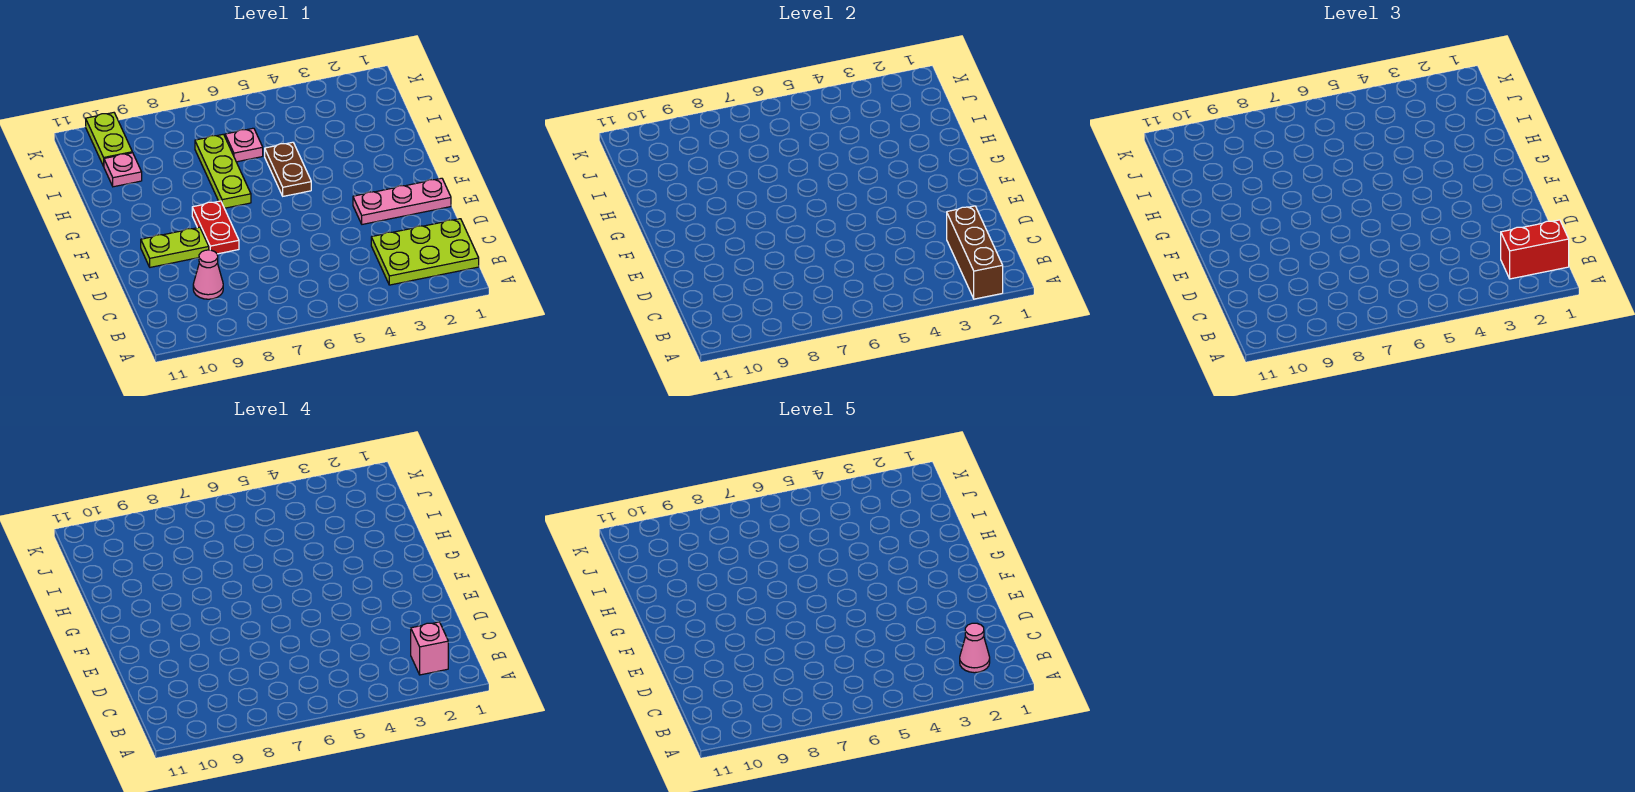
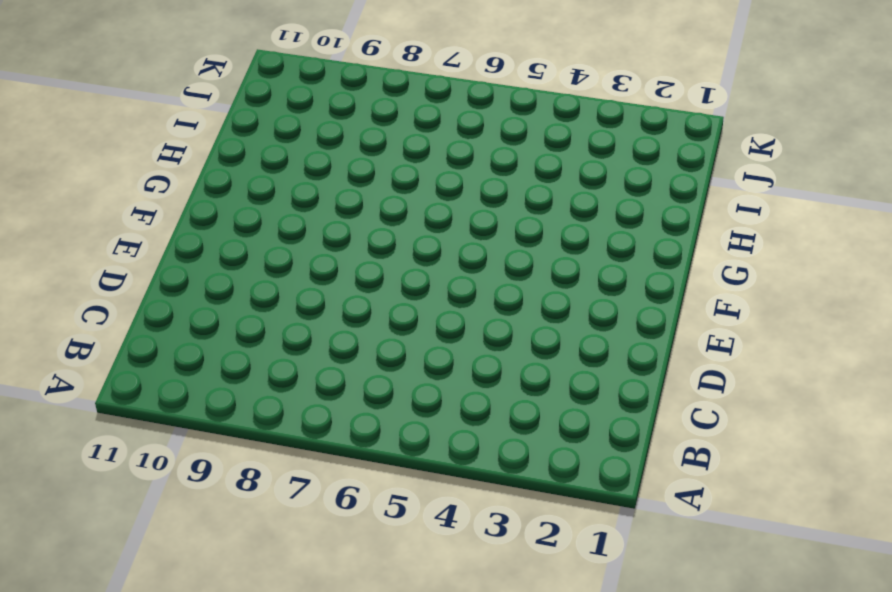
none -> lime plate B1:C3 level 1
none -> pink cone C9 level 1
none -> pink plate E1:E3 level 1

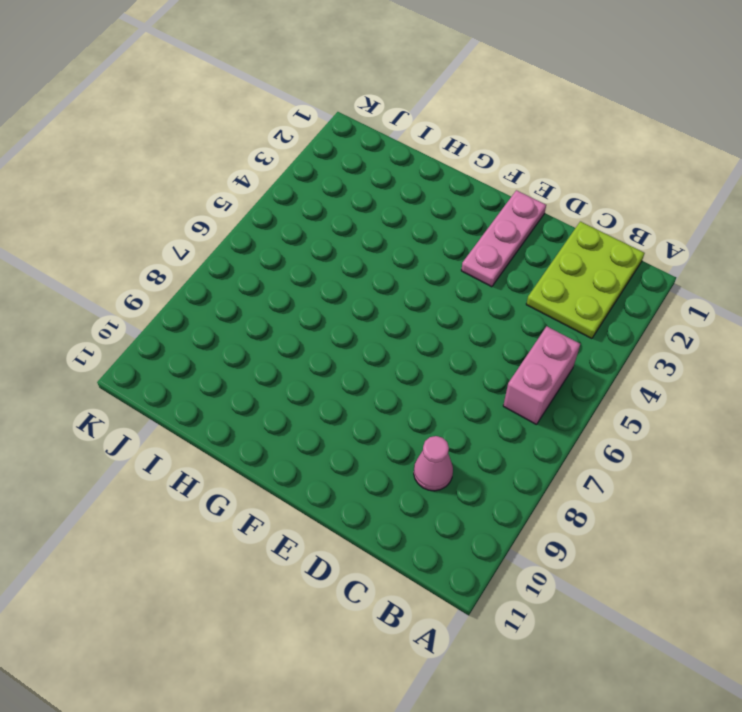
pink brick B5:B6 level 1 -> none
none -> red plate E8:F8 level 1
none -> lime plate E9:E10 level 1
none -> brown plate G5:H5 level 1

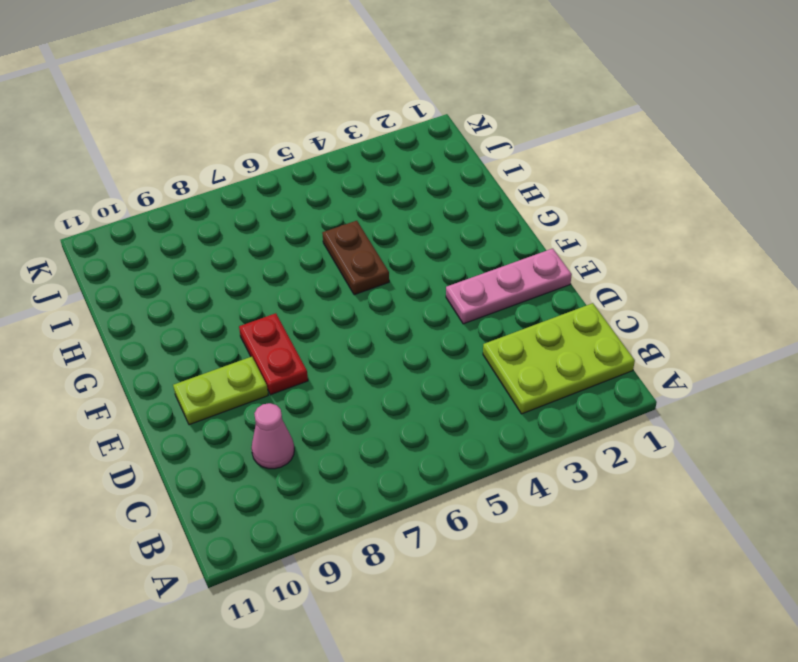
none -> lime plate G7:I7 level 1
none -> pink plate I6 level 1
none -> pink plate I10 level 1

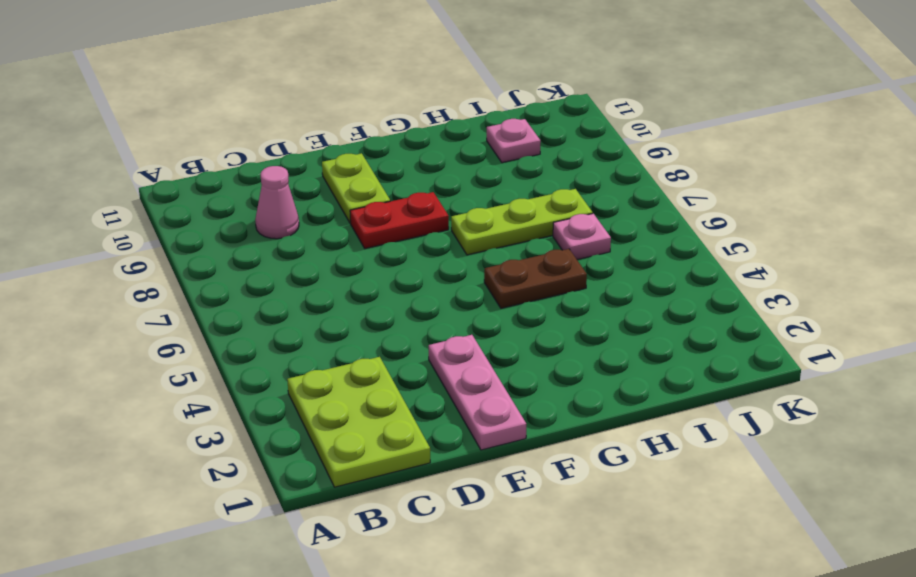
none -> lime plate J10:K10 level 1
none -> brown brick A2:C2 level 2
none -> red brick B1:B2 level 3

